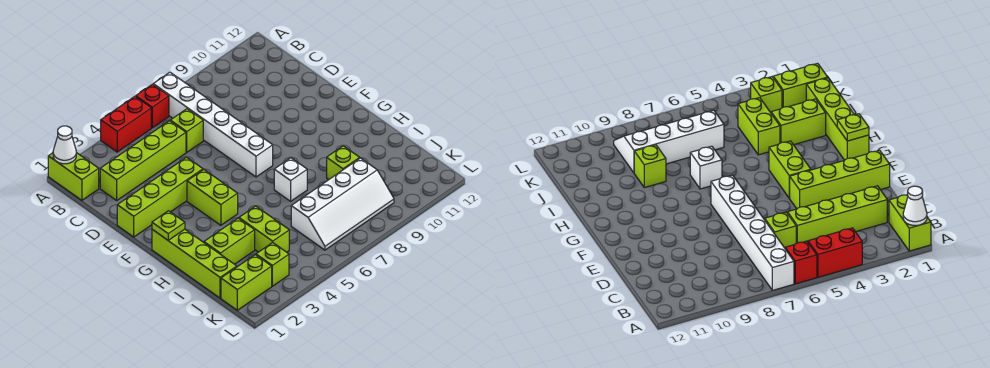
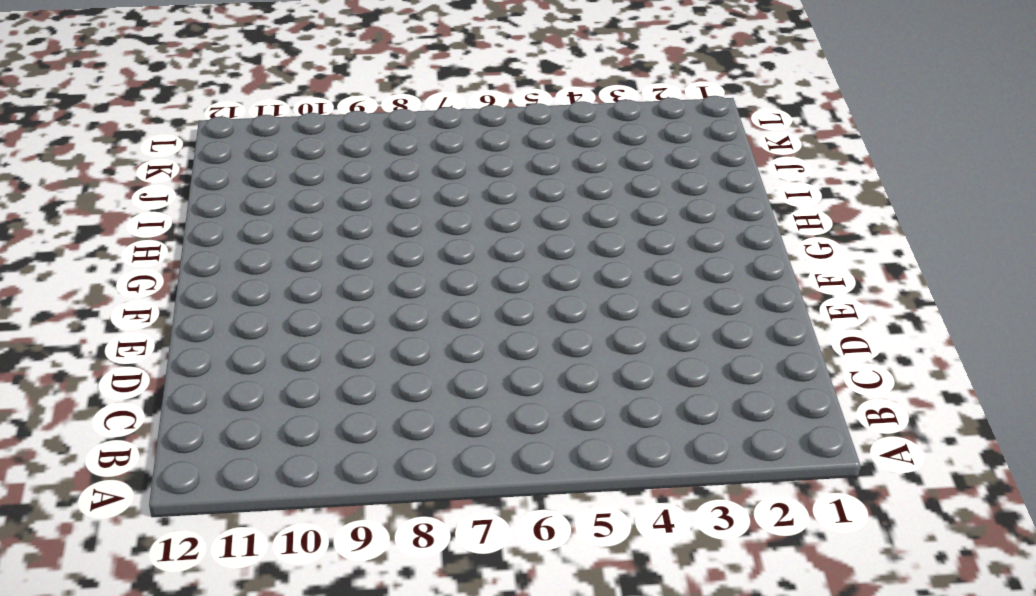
none -> lime brick A1:B1 level 1
none -> red brick A4:A5 level 1
none -> red brick A6 level 1

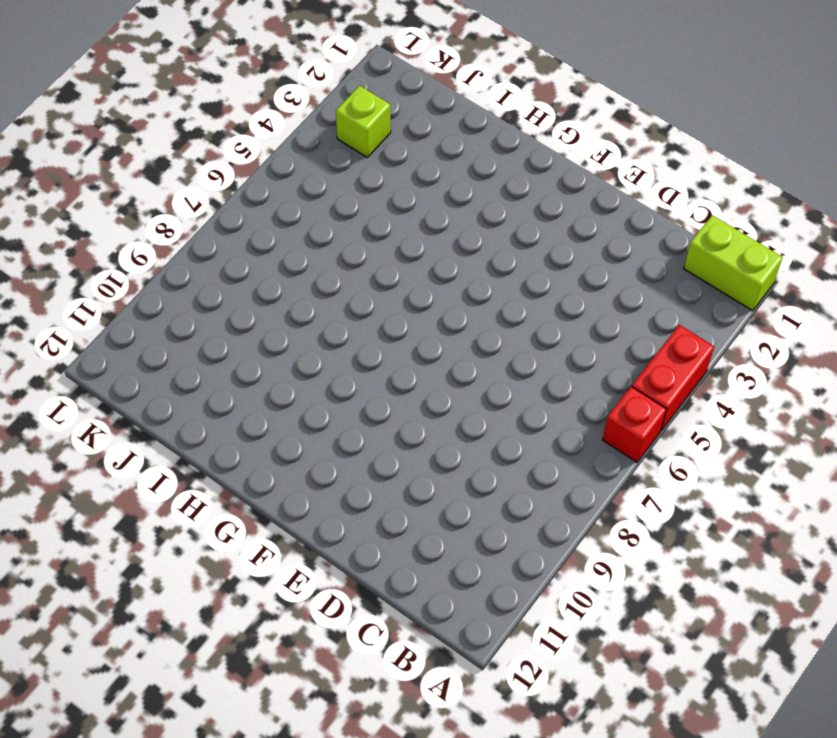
none -> white brick A7:F7 level 1
none -> lime brick C2:C5 level 1
none -> lime brick C6 level 1

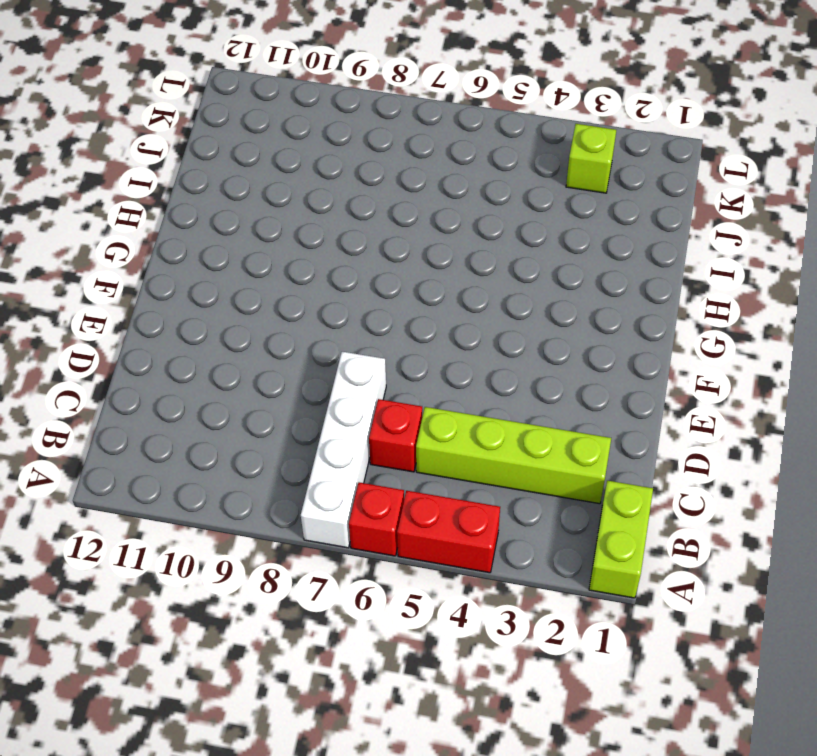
white brick A7:D7 level 1 -> white brick A7:F7 level 1
red brick C6 level 1 -> lime brick C6 level 1
none -> lime brick E1:E4 level 1
none -> lime brick F4:G4 level 1
none -> lime brick G1:J1 level 1

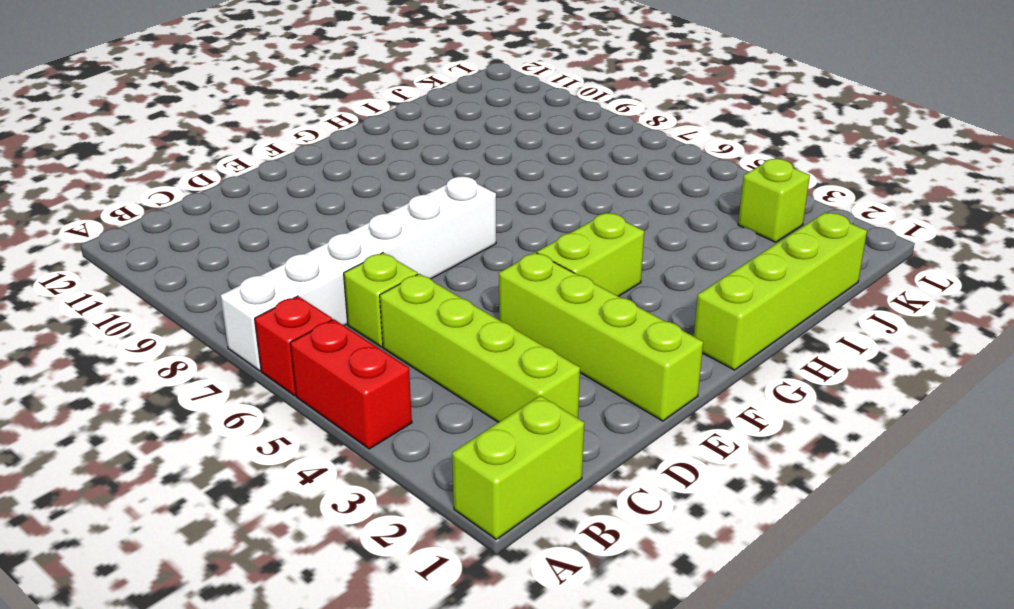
none -> white brick H7 level 1
none -> lime brick I2:I3 level 1
none -> lime brick I4:J4 level 1

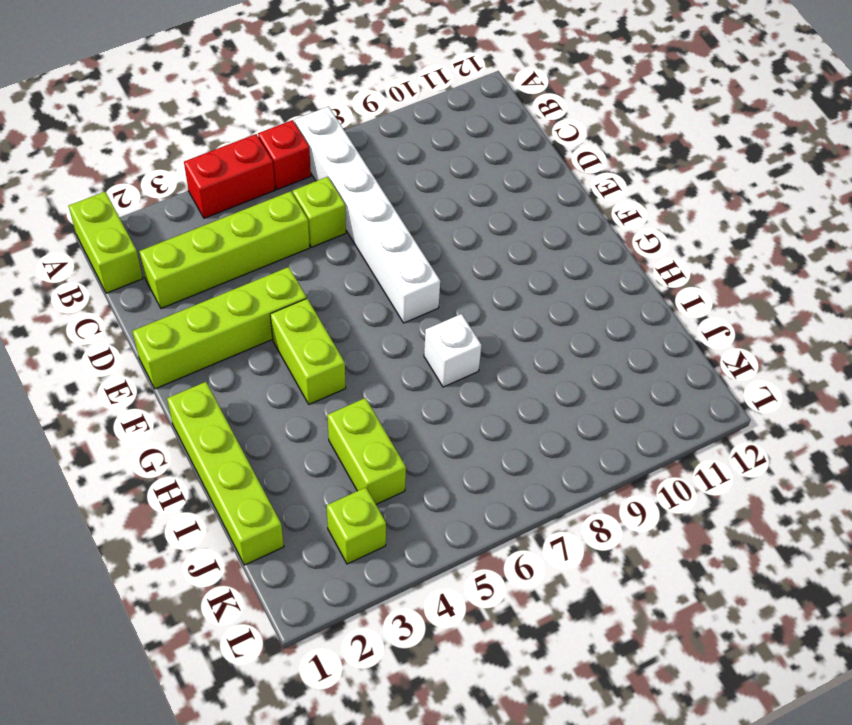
none -> lime brick I2:I3 level 1
none -> lime brick I9 level 1
none -> white slope J6:K9 level 1 top J

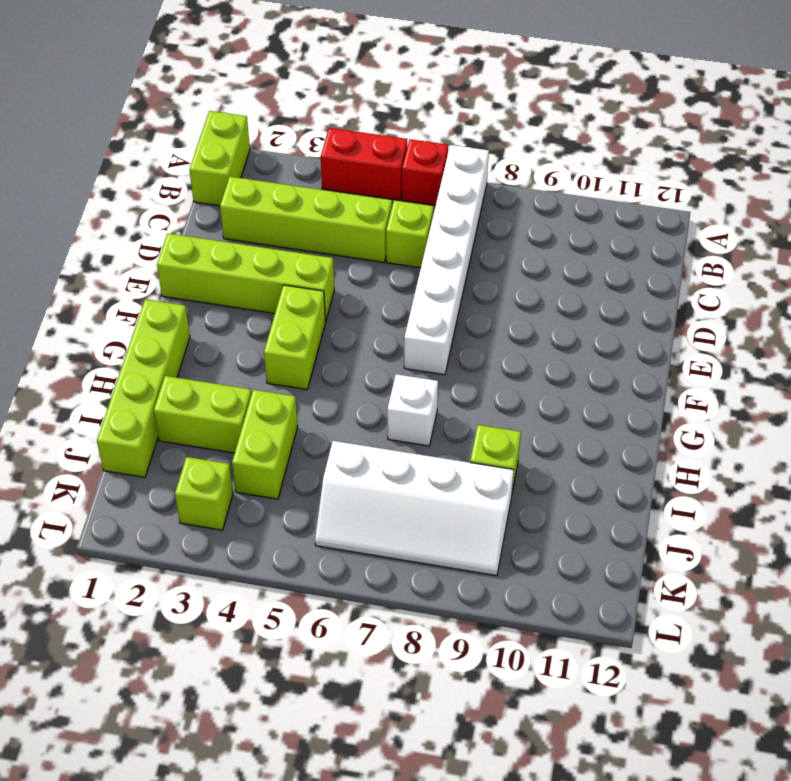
none -> lime brick K1:K2 level 1
none -> white cone A1 level 2
none -> lime plate G1 level 2

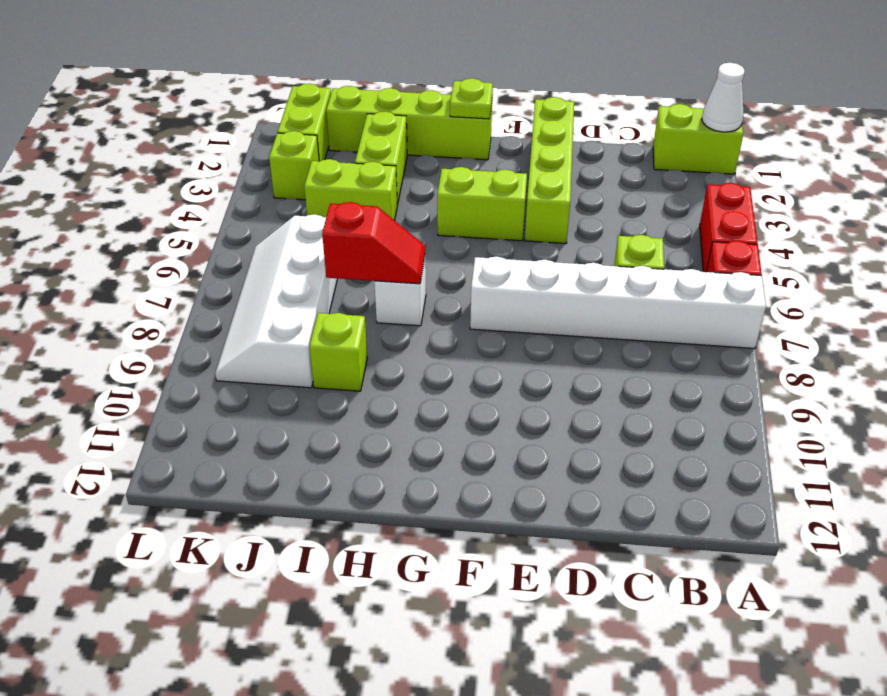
red slope H7:I7 level 2 top I -> none
none -> lime brick C2:C5 level 1

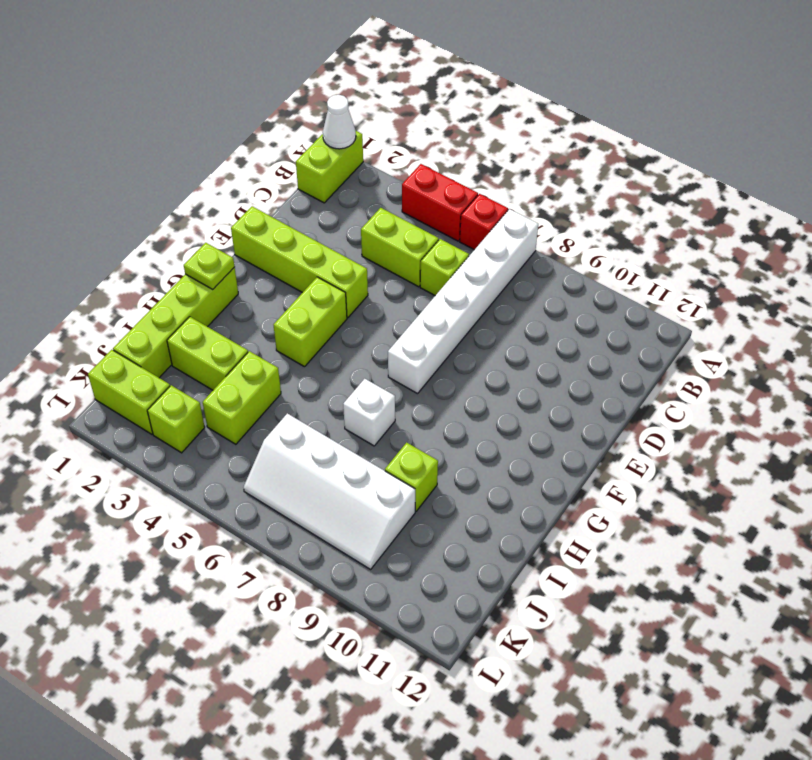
lime brick C4:C5 level 1 -> lime brick C2:C5 level 1

